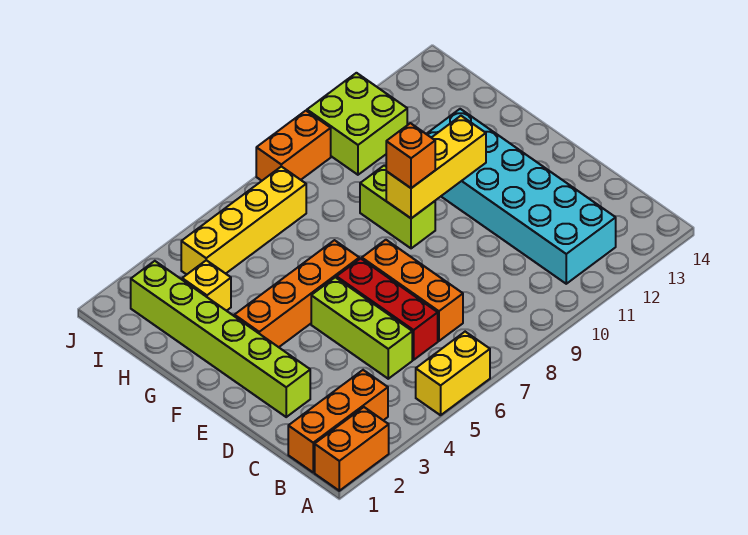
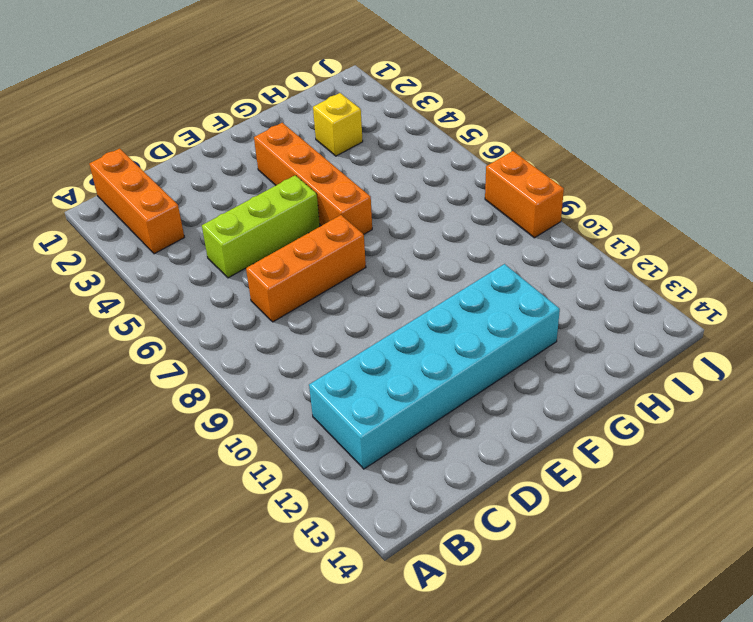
none -> orange brick A1:A2 level 1
none -> yellow brick A5:A6 level 1
none -> red brick C6:E6 level 1

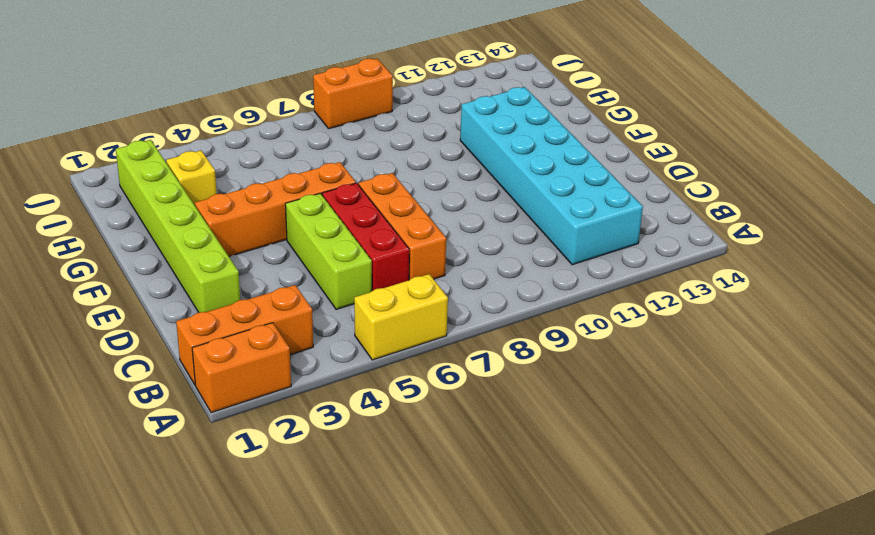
none -> lime brick F9:G9 level 1
none -> yellow brick I4:I7 level 1
none -> lime brick I10:J11 level 1

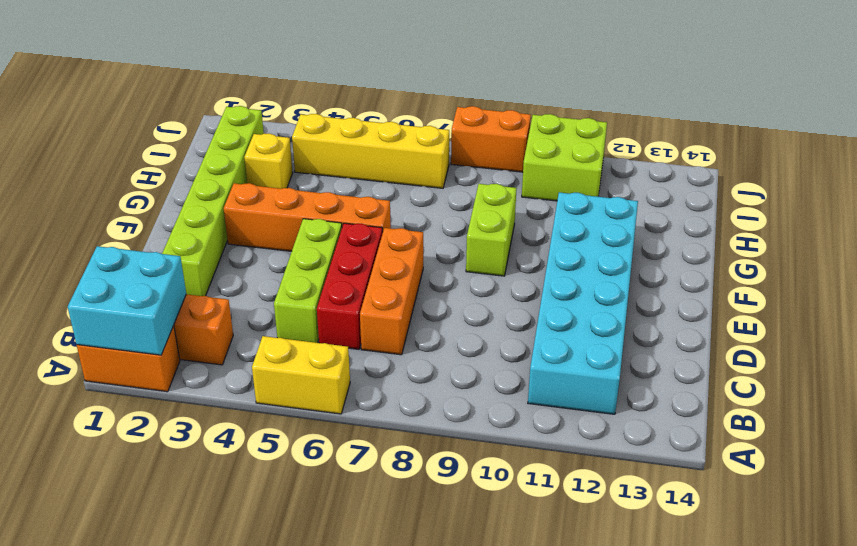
cyan brick A1:B2 level 2 -> none
none -> yellow brick F9:F11 level 2
none -> orange brick F9 level 3

